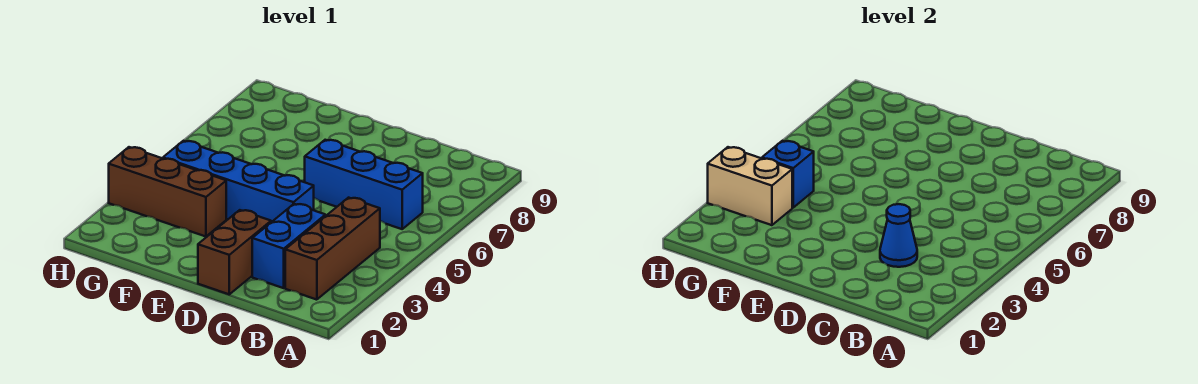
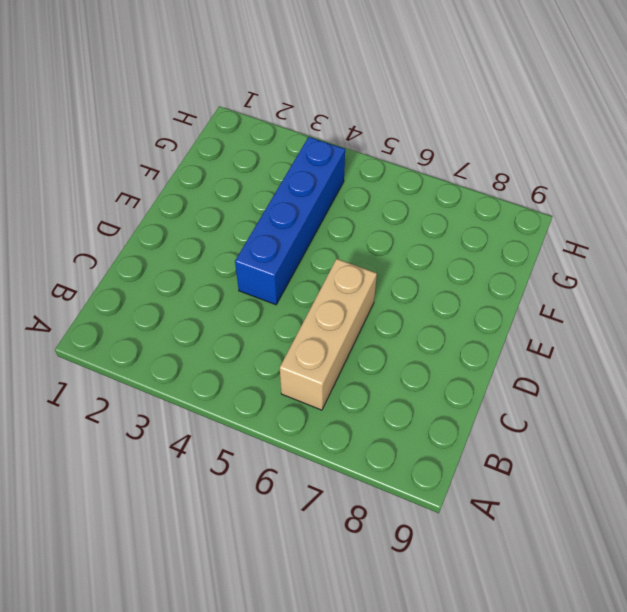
tan brick B6:D6 level 1 -> blue brick B6:D6 level 1
none -> brown brick B2:B4 level 1
none -> blue brick C2:C3 level 1

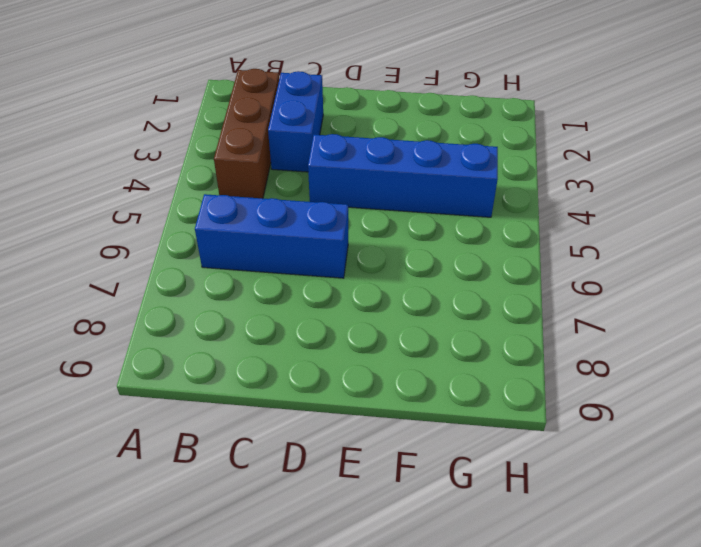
none -> brown brick D1:D2 level 1
none -> brown brick F3:H3 level 1

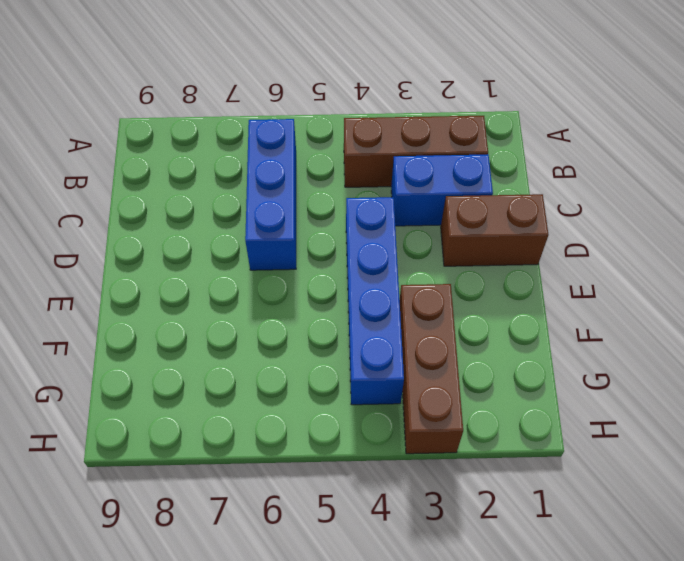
none -> blue cone C3 level 2
none -> tan brick G3:H3 level 2

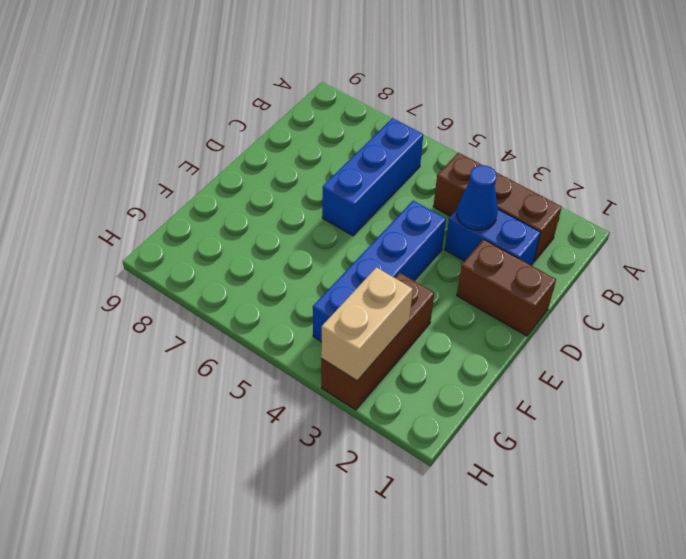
none -> blue brick G4 level 2

